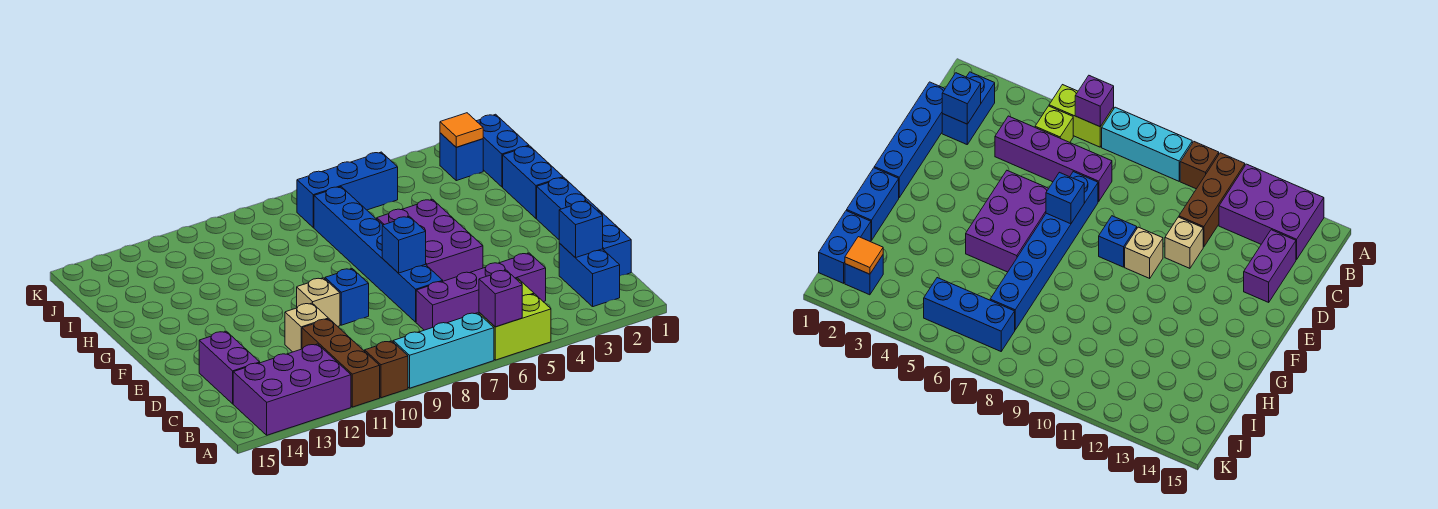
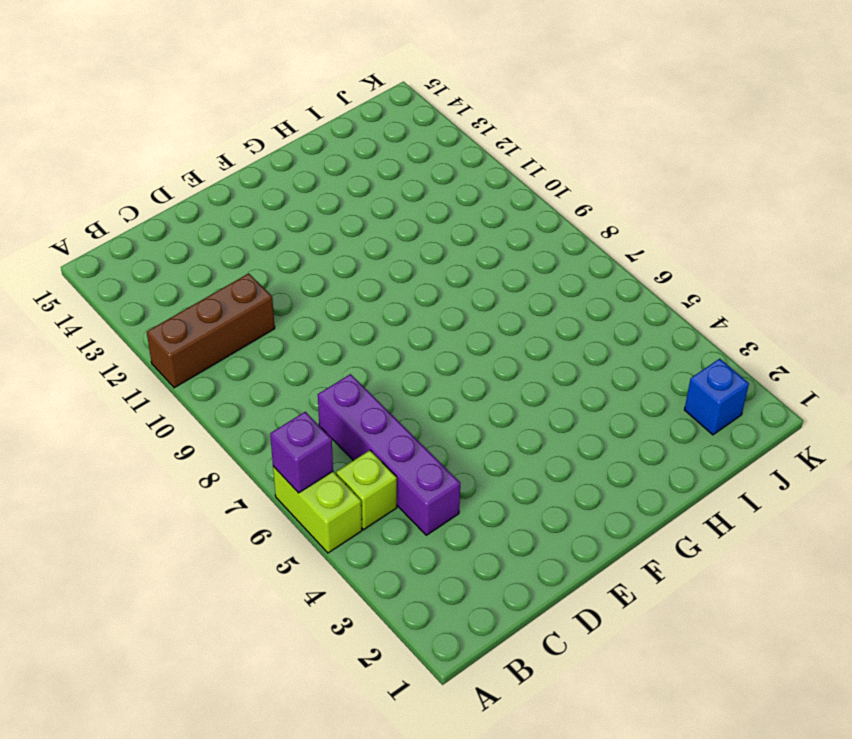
none -> cyan brick A7:A9 level 1
none -> brown brick A10 level 1
none -> purple brick A12:B14 level 1

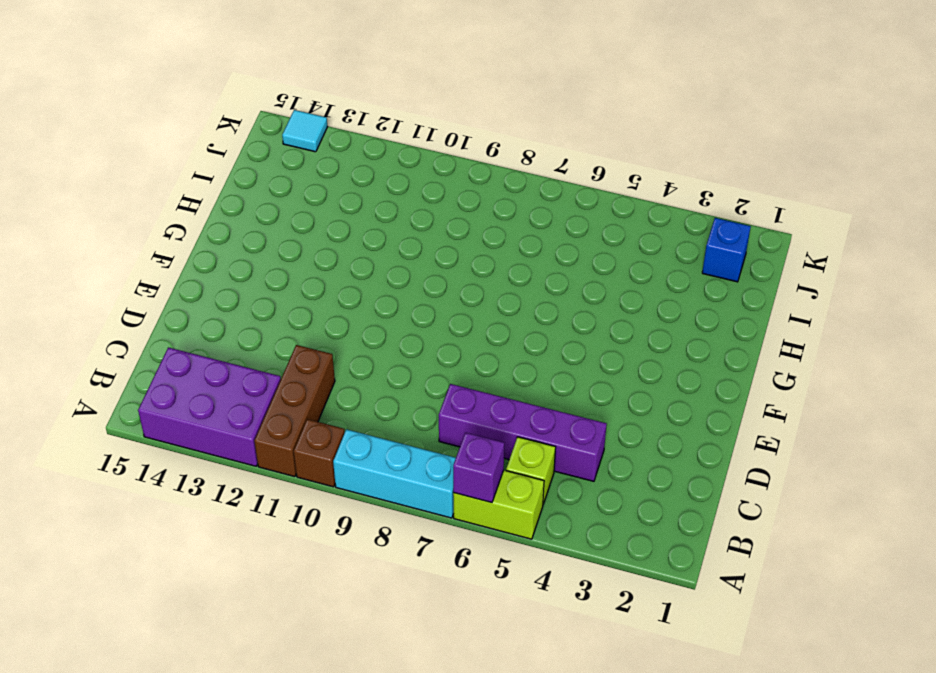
cyan tile K14 level 1 -> none
none -> blue brick B2:C2 level 1
none -> blue brick C1:F1 level 1
none -> purple brick C14:D14 level 1

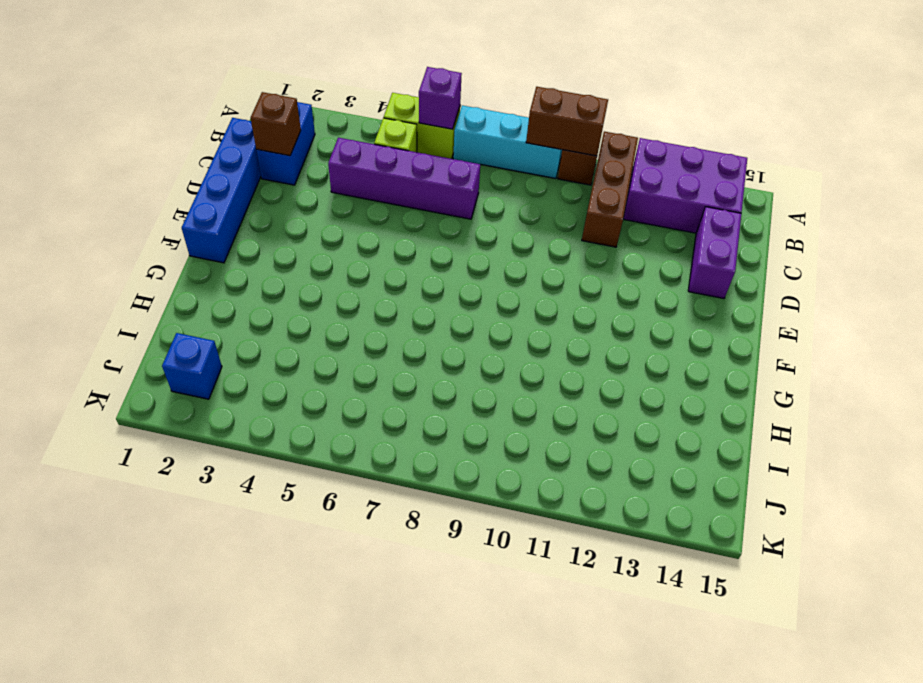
brown brick A9:A10 level 2 -> none
brown brick C2 level 2 -> blue brick C2 level 2
none -> blue brick D7:I7 level 1
none -> tan brick D11 level 1
none -> purple brick E5:G6 level 1

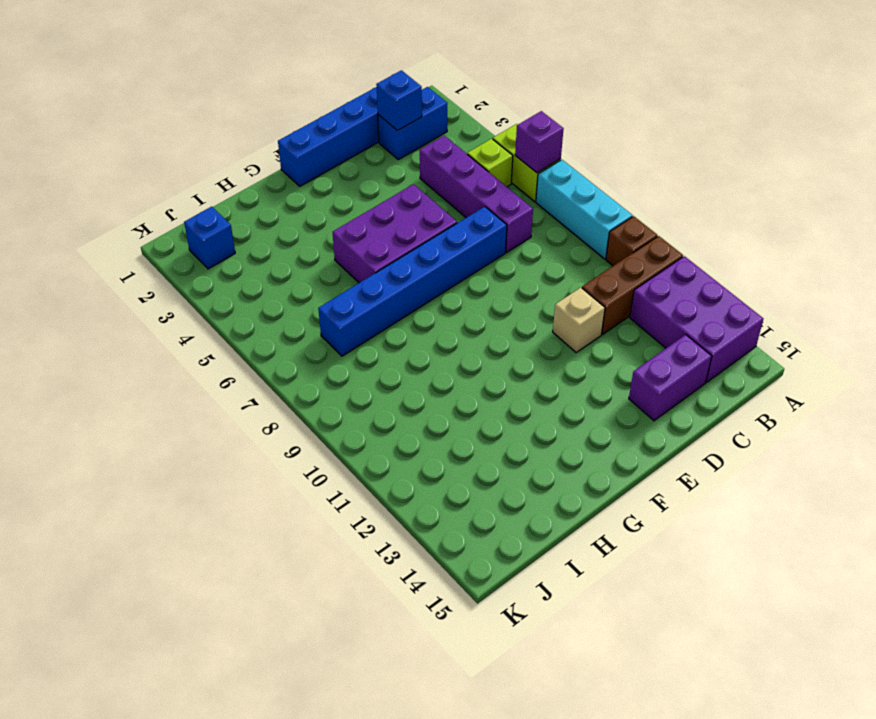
none -> blue brick E9 level 1
none -> tan brick E10 level 1
none -> blue brick G1:H1 level 1

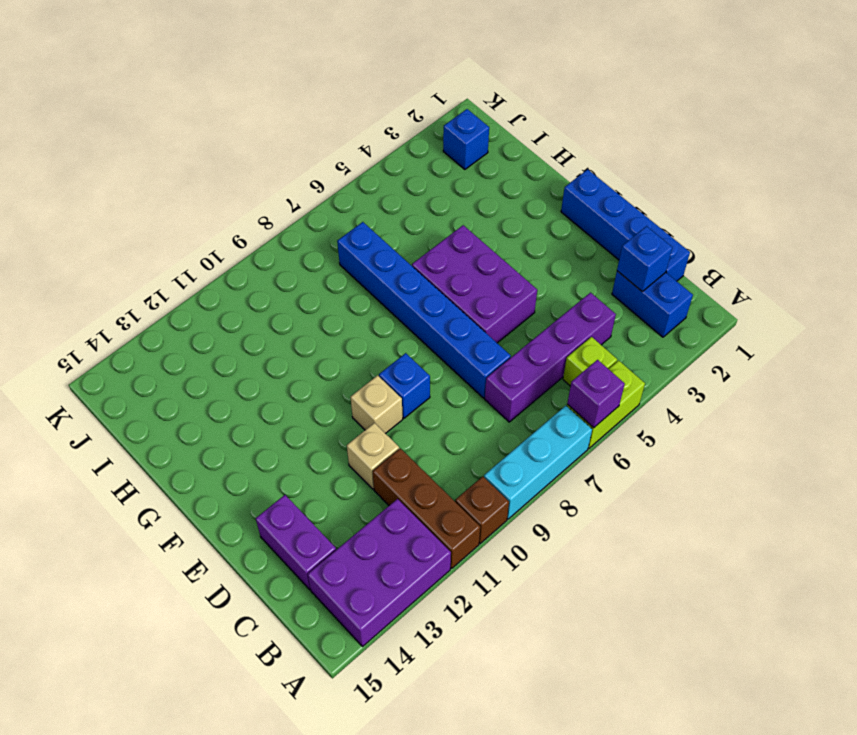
none -> blue brick G1:H1 level 1
none -> blue brick I1:J1 level 1
none -> blue brick J5:J7 level 1

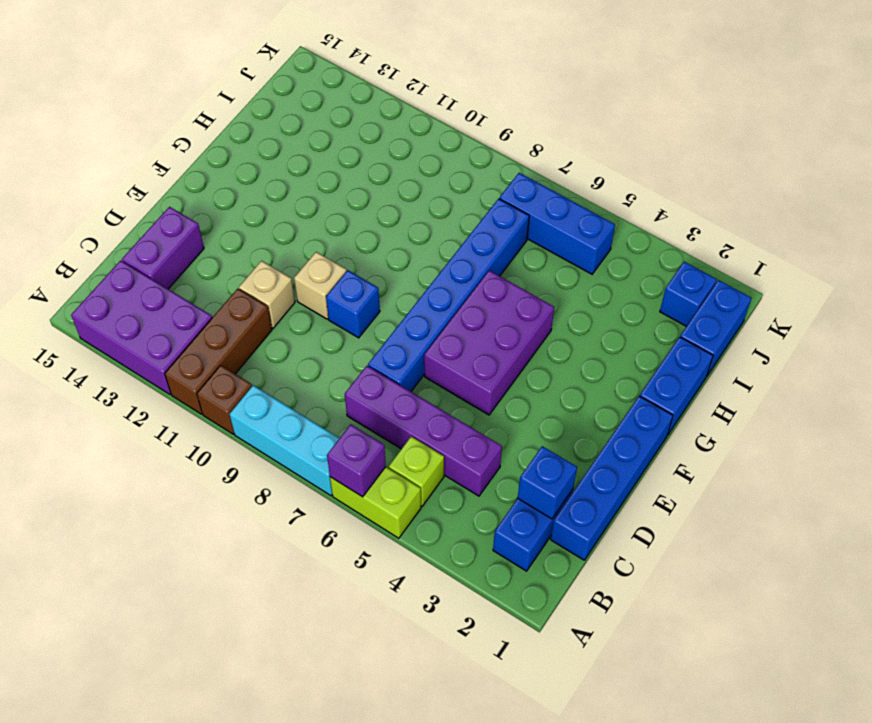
none -> blue brick E7 level 2
none -> orange tile J2 level 2

